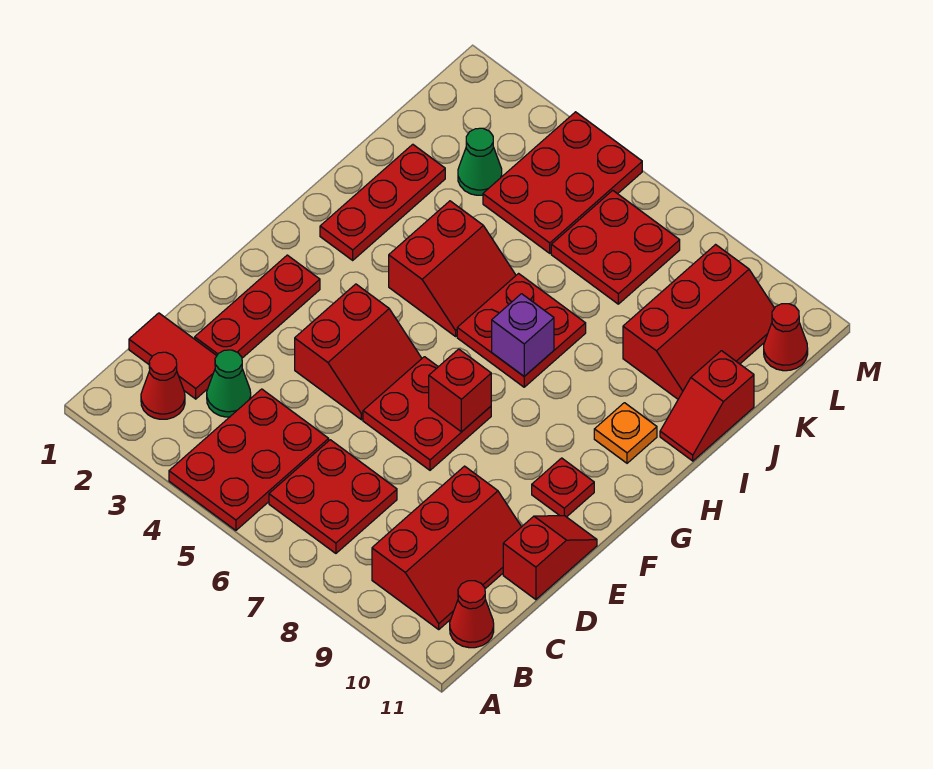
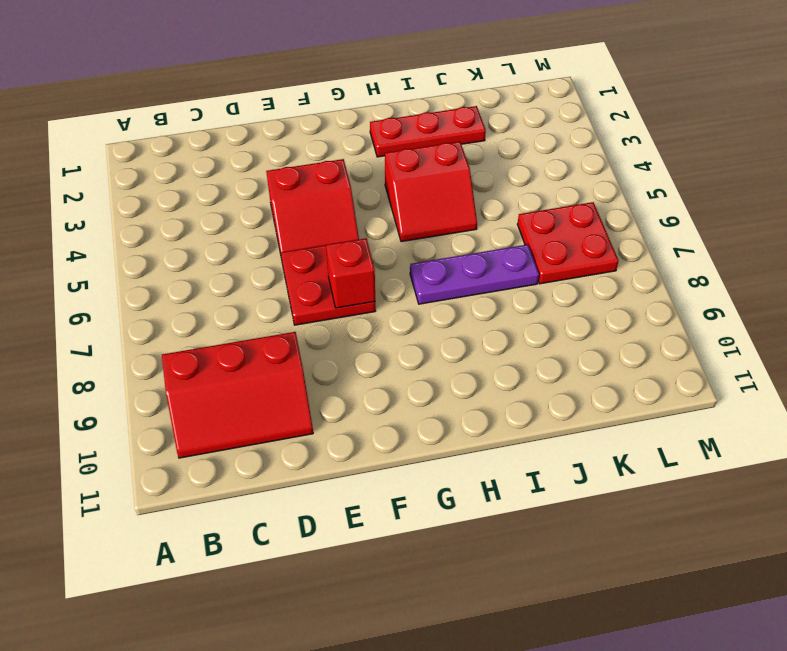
purple plate H7:J7 level 1 -> red plate H6:I7 level 1
none -> red plate A4:C5 level 1
none -> red cone B2 level 1
none -> red plate B6:C7 level 1

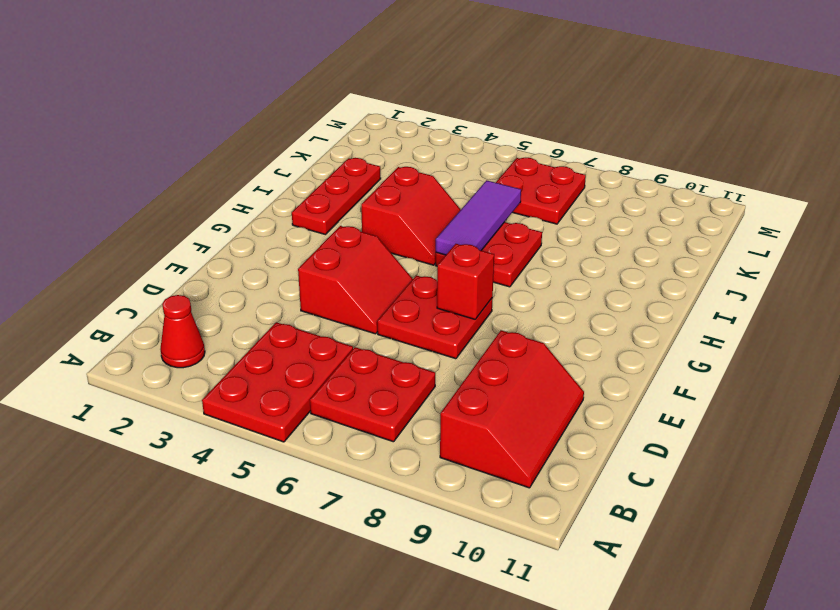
purple tile H6:J6 level 2 -> none
none -> red cone B11 level 1
none -> red tile C1:C2 level 1
none -> green cone C3 level 1

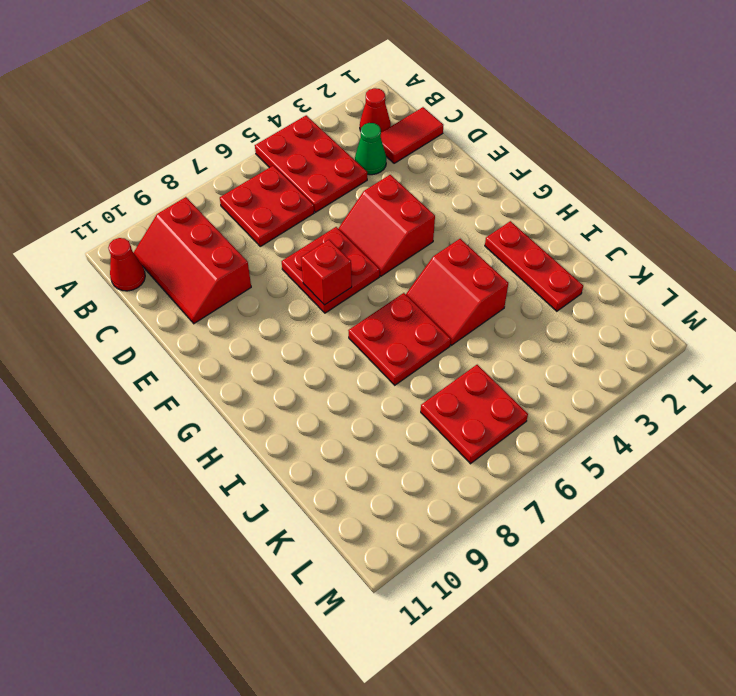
none -> red plate D2:F2 level 1
none -> red slope D11:E11 level 1 top D
none -> red plate F10 level 1

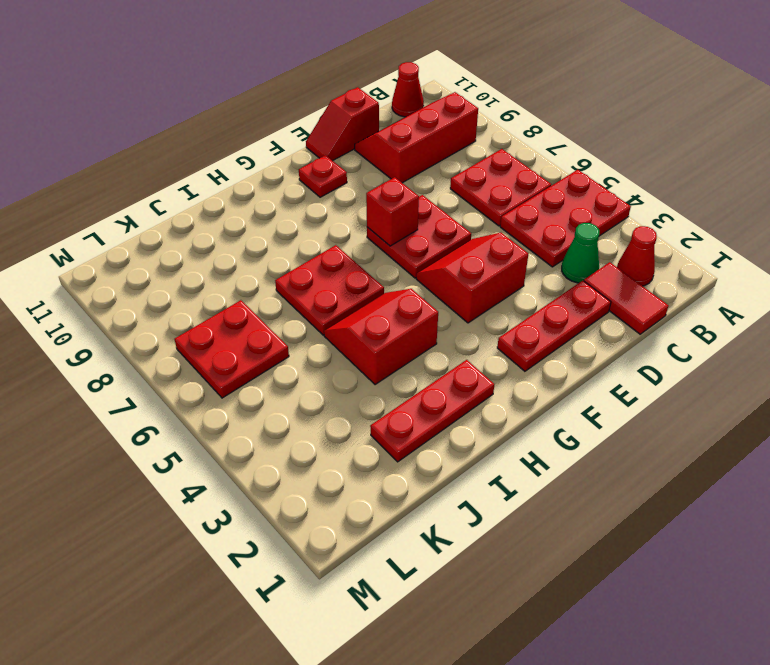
none -> orange plate H10 level 1
none -> red slope I11:J11 level 1 top J
none -> red slope J9:L10 level 1 top 9

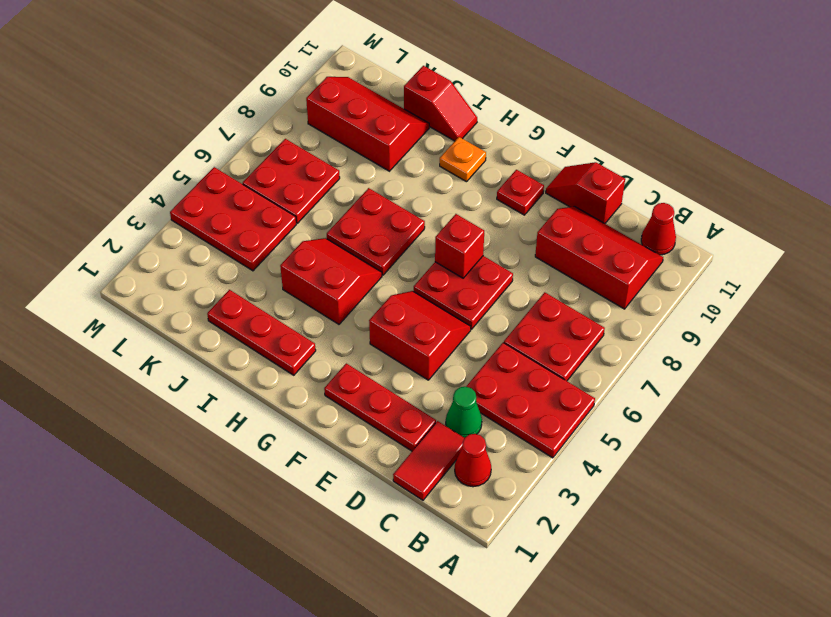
none -> green cone K3 level 1
none -> red cone L11 level 1
none -> purple brick H7 level 2

